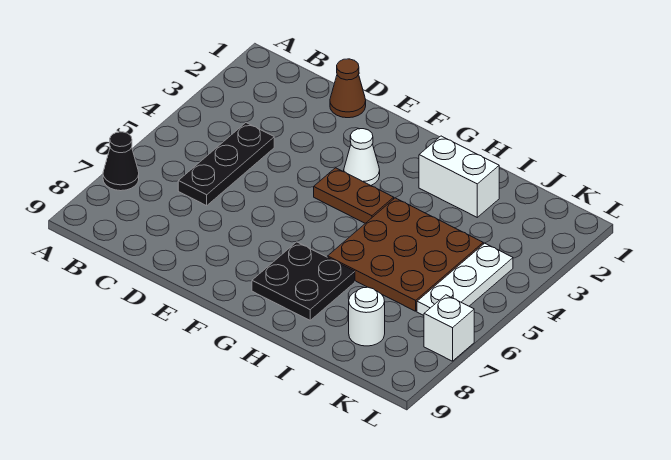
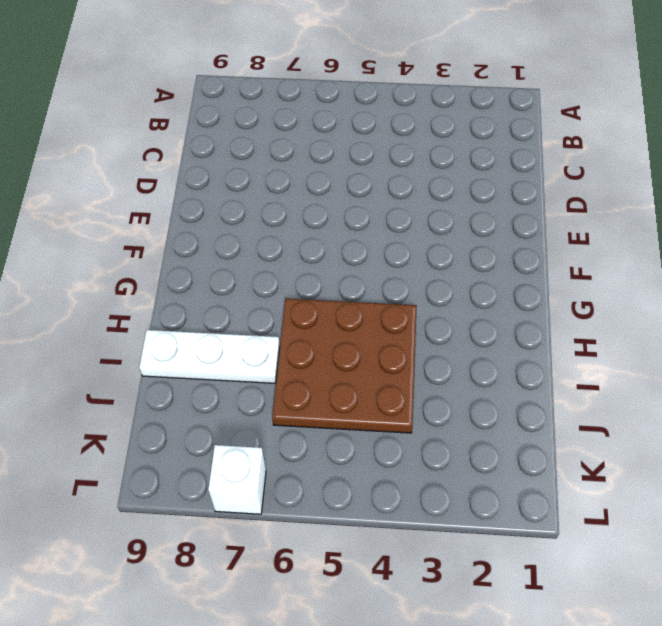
white plate I7:I9 level 1 -> white plate K4:K6 level 1
none -> black cone A7 level 1
none -> black plate C4:C6 level 1

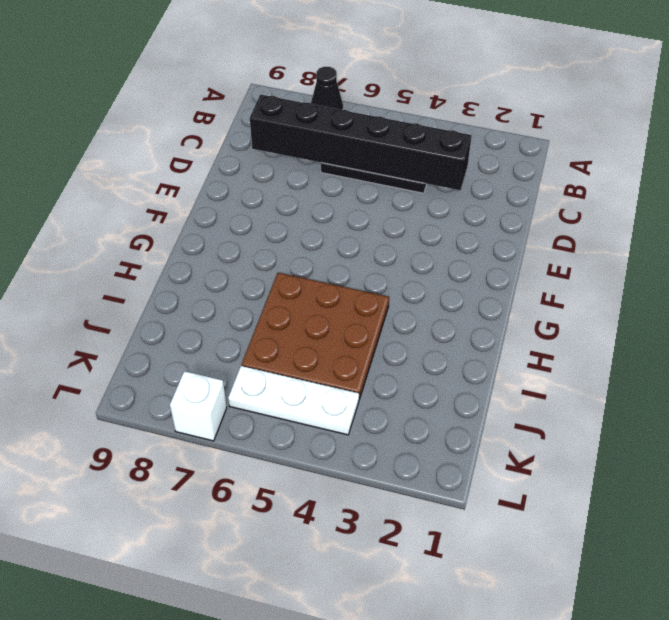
black brick C3:C8 level 2 -> none
none -> brown cone D1 level 1
none -> white cone F3 level 1

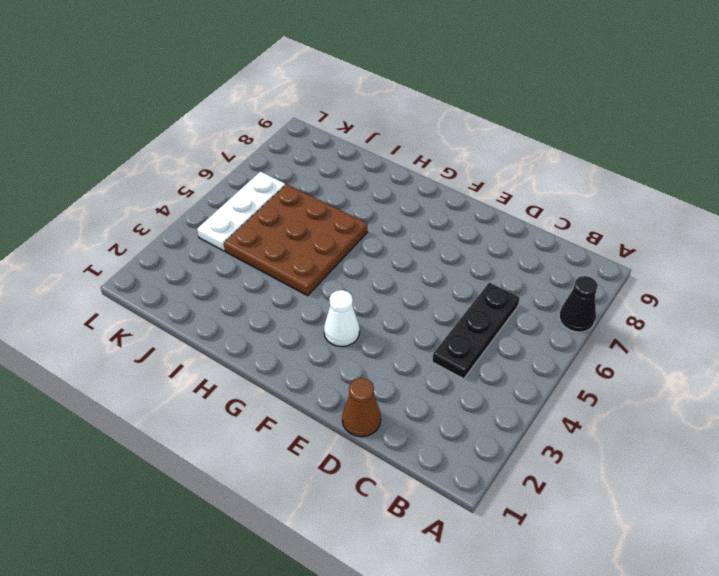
none -> brown plate F4:G4 level 1
none -> black plate G7:H8 level 1

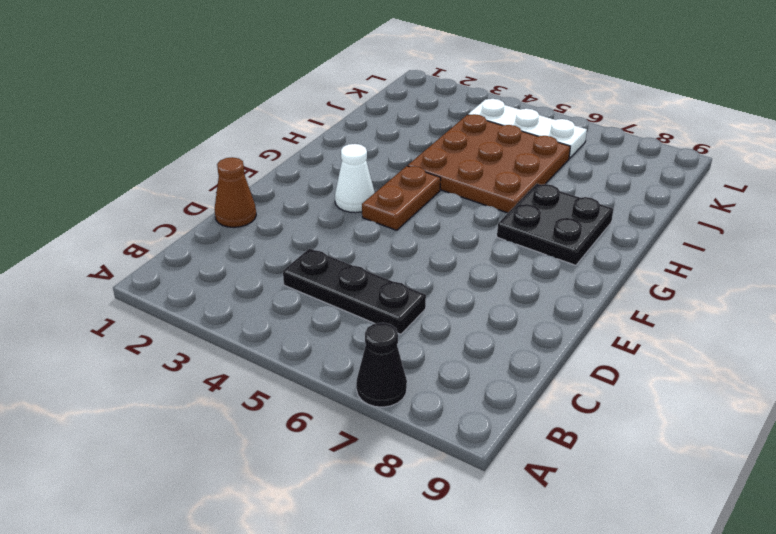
none -> white brick H2:I2 level 1
none -> white round brick J8 level 1

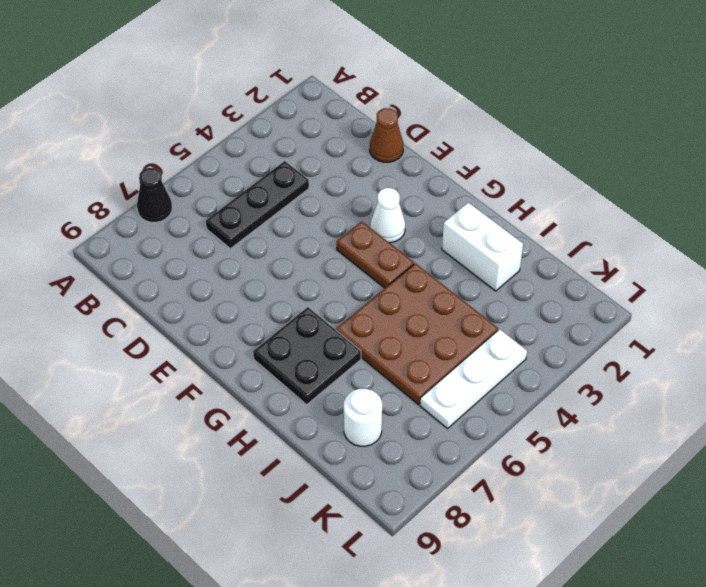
none -> white brick L7 level 1

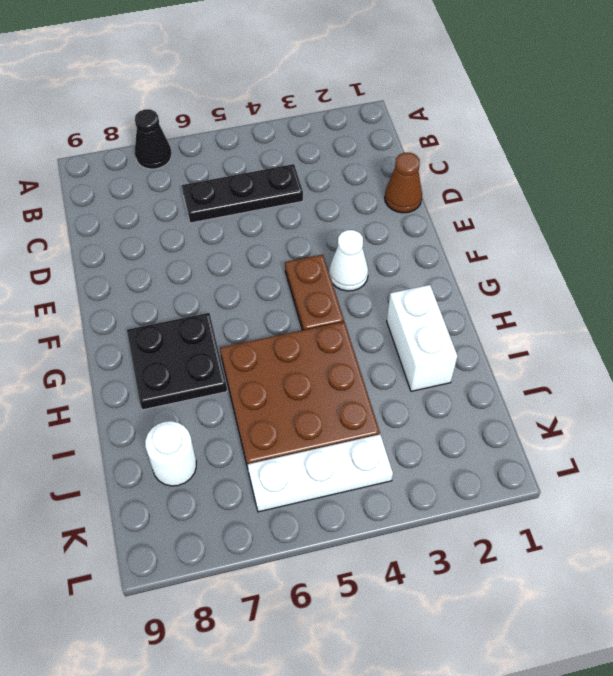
none -> white brick L7 level 1

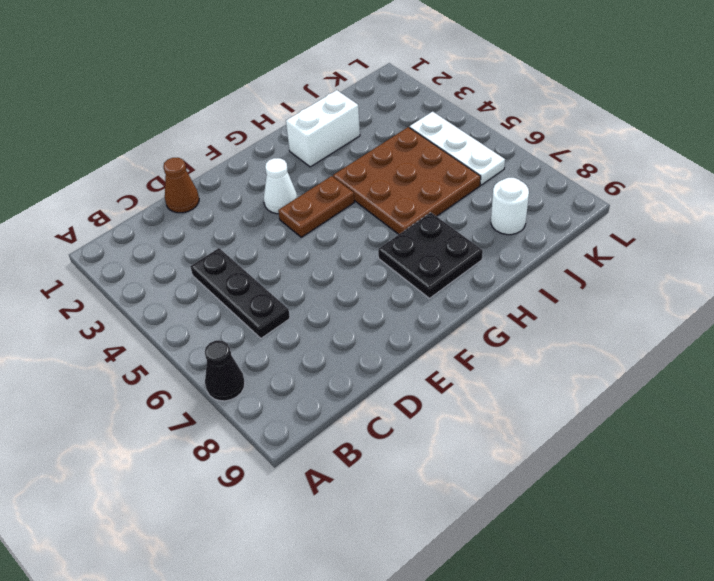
none -> white brick L7 level 1

